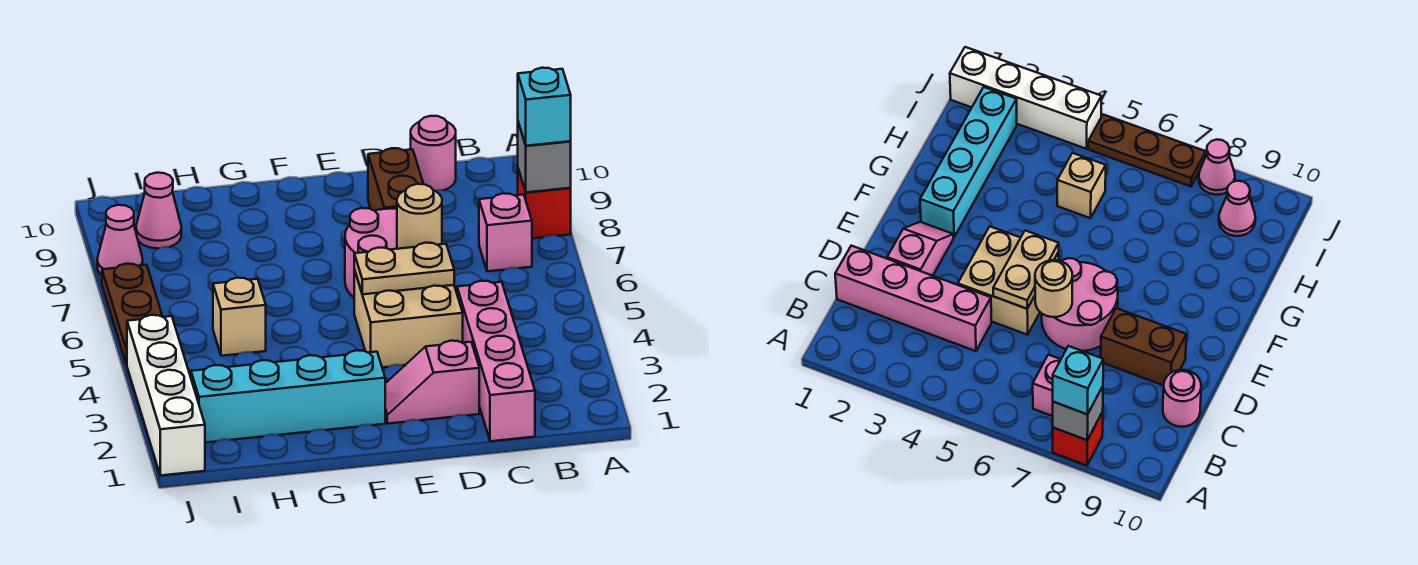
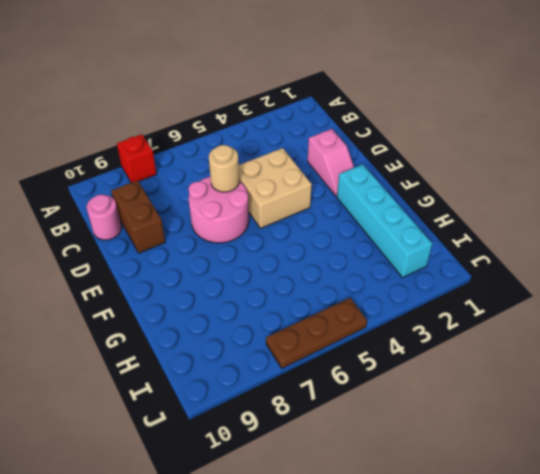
brown brick C9:D9 level 1 -> brown brick D8:D9 level 1
none -> pink brick B7 level 1
none -> pink brick C1:C4 level 1
none -> tan brick H5 level 1

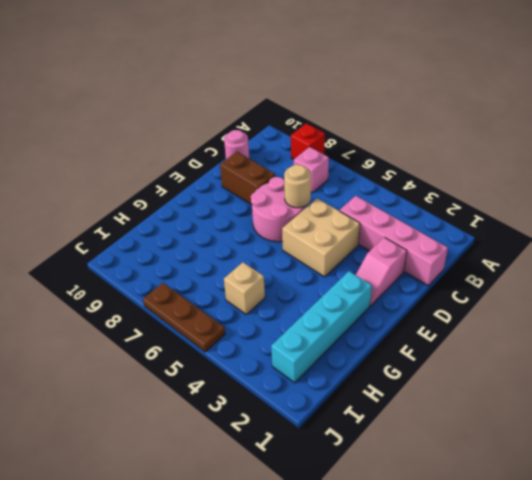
none -> pink cone I9 level 1
none -> white brick J1:J4 level 1
none -> pink cone J8 level 1

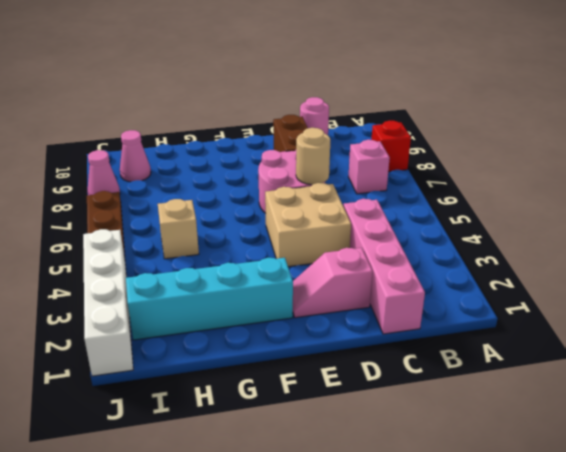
none -> grey brick A8 level 2
none -> tan plate D5:E5 level 2
none -> cyan brick A8 level 3

